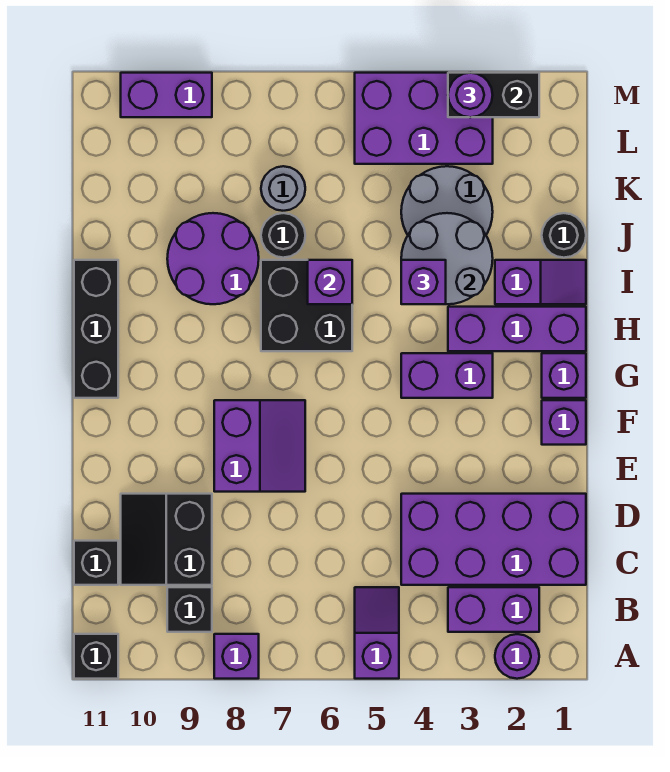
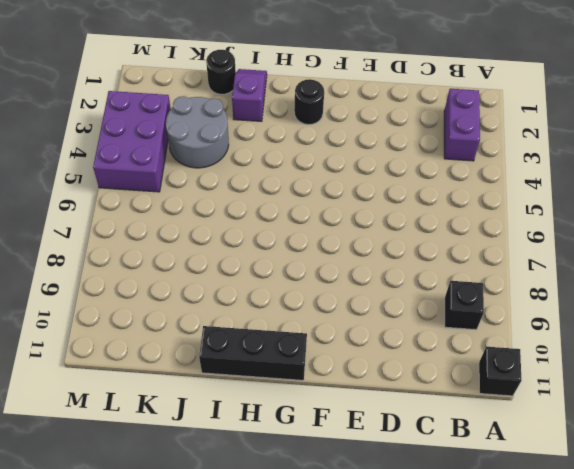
black round brick G2 level 1 -> black round brick J7 level 1
none -> purple round brick A2 level 1
none -> purple slope A5:B5 level 1 top A
none -> purple brick A8 level 1

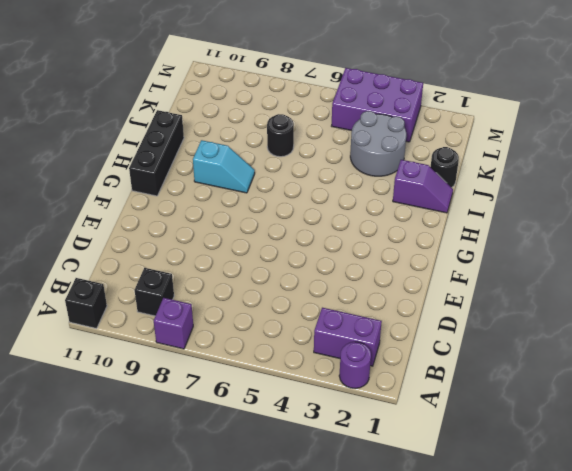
cyan slope H8:H9 level 1 top 9 -> none
none -> purple slope A5:B5 level 1 top A
none -> purple brick C1:D4 level 1
none -> black slope C9:D10 level 1 top 9

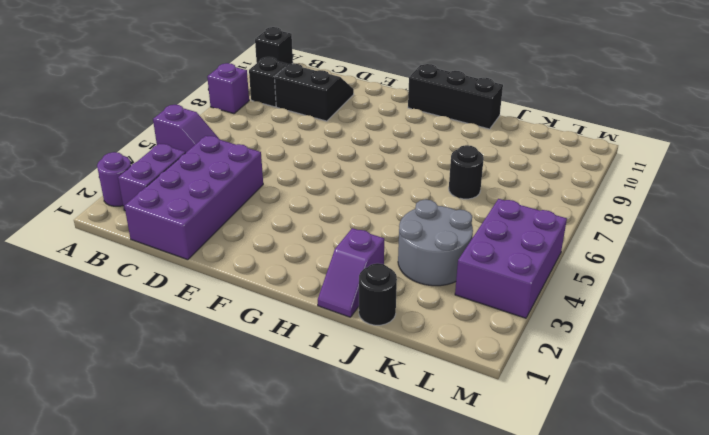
none -> black brick C11 level 1
none -> purple slope E7:F8 level 1 top 8
none -> purple brick F1 level 1

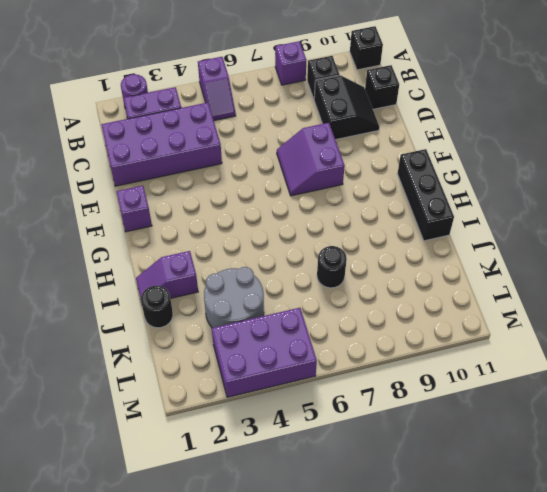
none -> purple brick G1 level 1
none -> purple brick G3:G4 level 1
none -> purple brick H1:H3 level 1

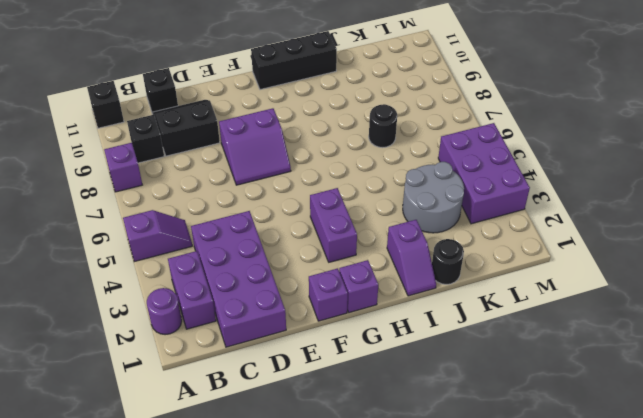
none -> purple brick H1:H3 level 1
none -> black brick H6:I7 level 1
none -> purple round brick I8:J9 level 1

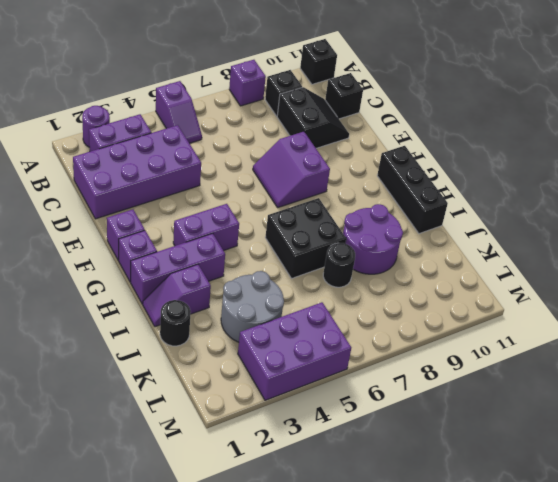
none -> grey round brick K7 level 1
none -> purple brick M9:M10 level 1
none -> grey round brick I3:J4 level 2

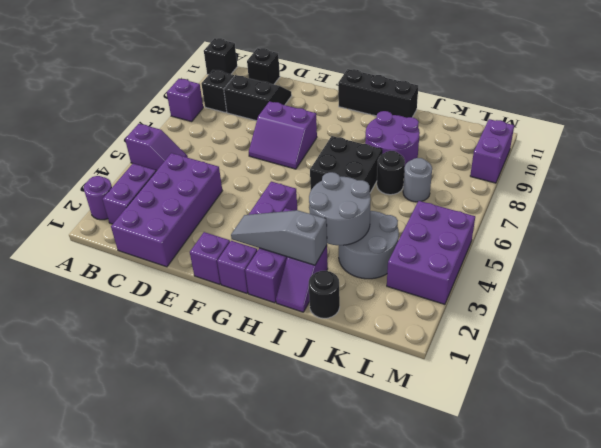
grey slope G2:I2 level 2 top I -> none
none -> purple brick I6 level 2
none -> black brick M2:M3 level 2
none -> purple brick I4 level 3

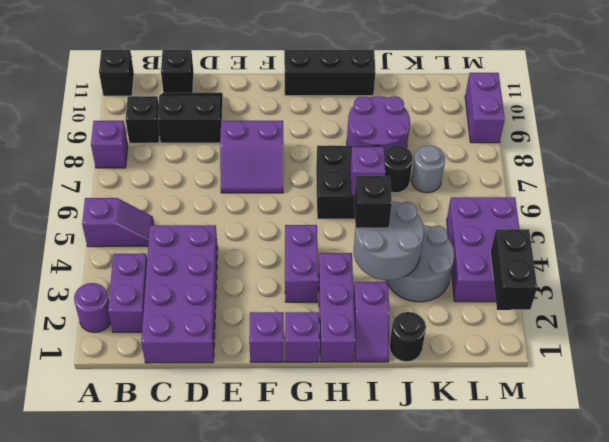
black brick I4 level 3 -> purple brick I4 level 3
none -> purple round brick M3 level 3

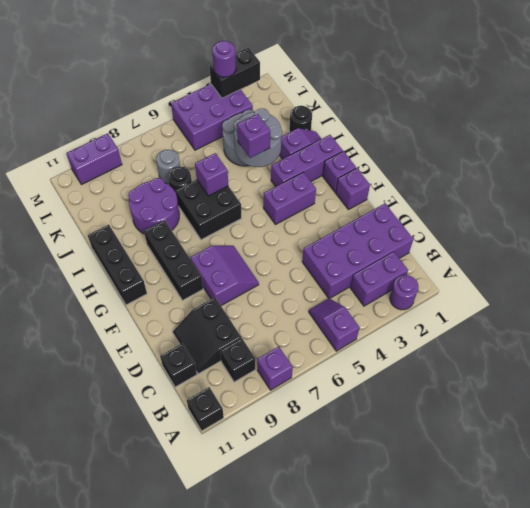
black brick F9:H9 level 1 -> none

